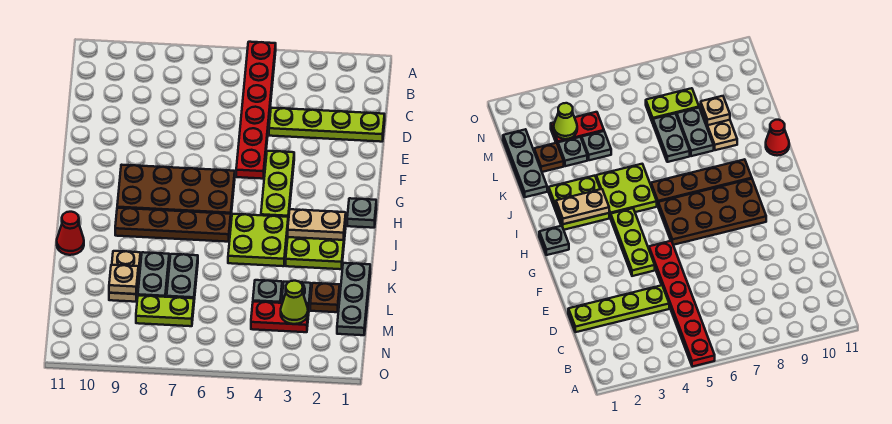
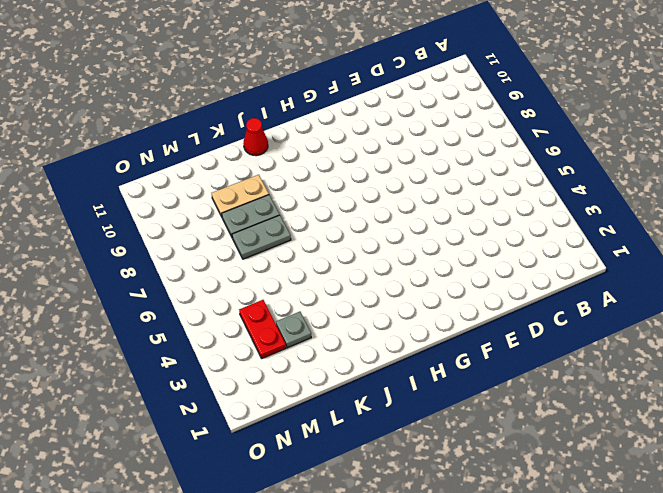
none -> red plate A5:F5 level 1
none -> lime plate D1:D4 level 1
none -> lime plate F4:H4 level 1

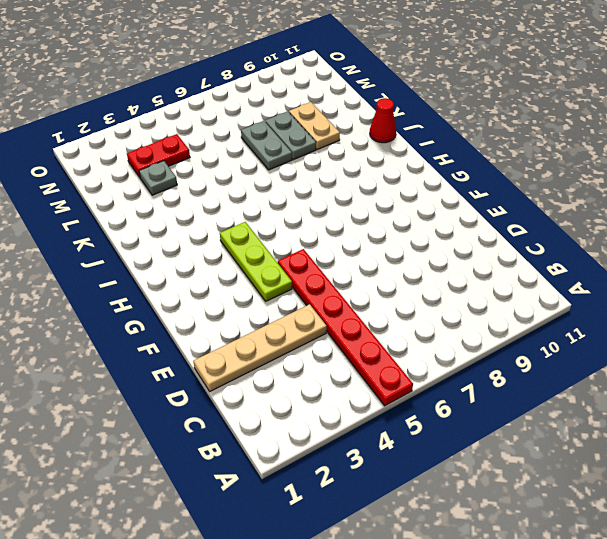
tan plate D1:D4 level 1 -> lime plate D1:D4 level 1
none -> brown plate G6:H9 level 1
none -> grey plate H1 level 1
none -> lime plate I2:J3 level 1

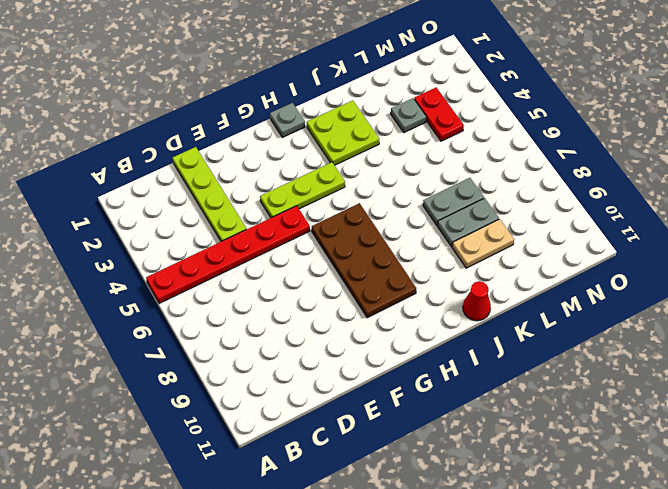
none -> lime plate I4:J5 level 1
none -> brown plate I6:I9 level 1
none -> grey plate K1:M1 level 1

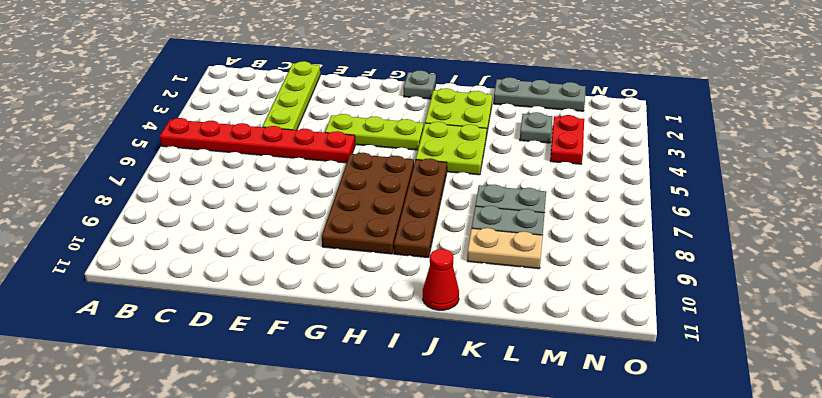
none -> brown plate L2 level 1
none -> grey plate L4 level 1
none -> lime plate M7:M8 level 1

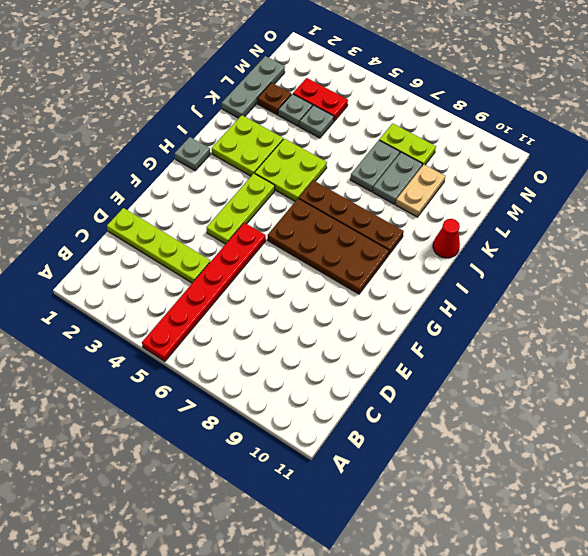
none -> tan plate I2:I3 level 2
none -> tan plate L9 level 2
none -> lime cone M3 level 2

